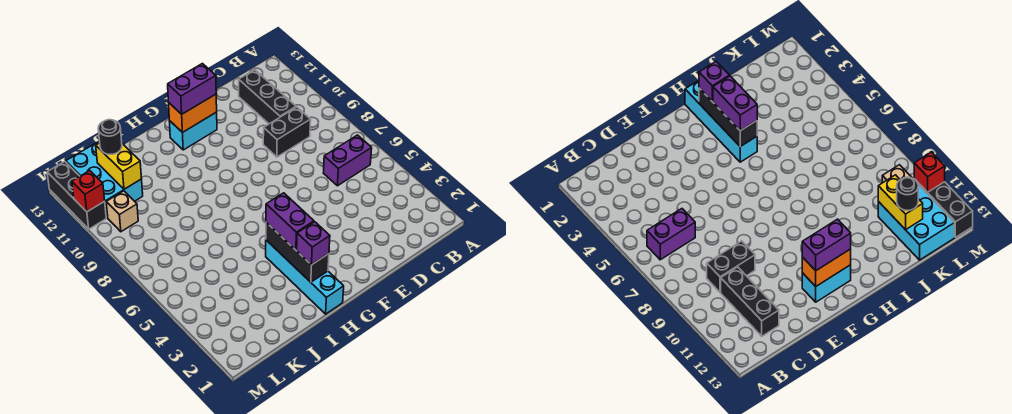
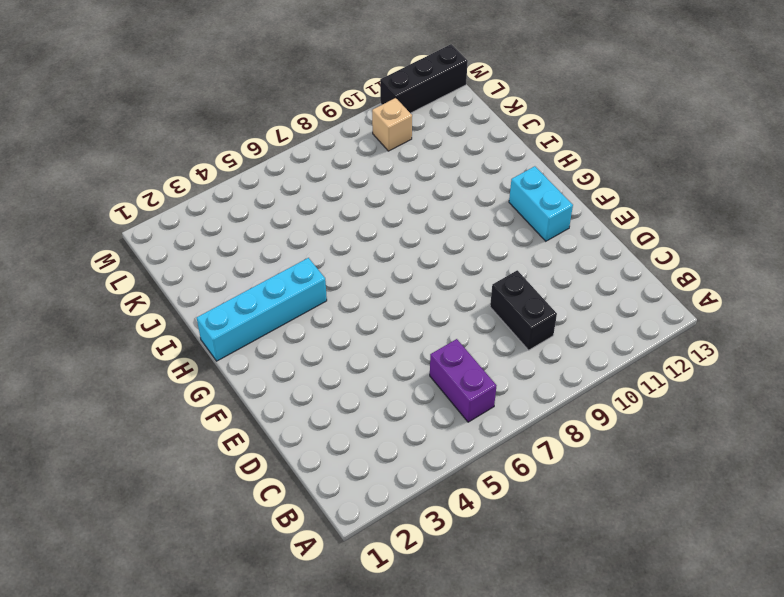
none -> black brick C10:C12 level 1
none -> cyan brick K11:L13 level 1
none -> orange brick F12:G12 level 2

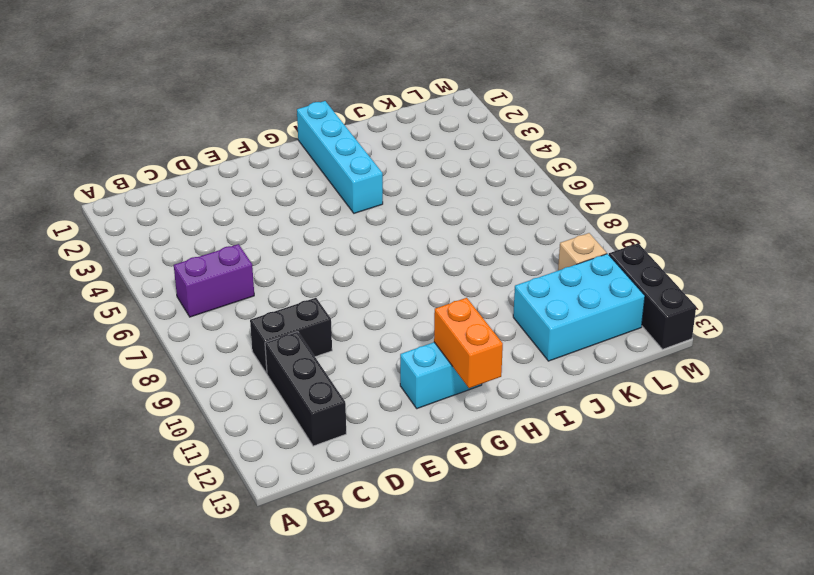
orange brick G12:G13 level 2 -> orange brick F12:G12 level 2
cyan brick J11:L12 level 1 -> cyan brick K11:L13 level 1
none -> black brick H2:H4 level 2
none -> yellow brick K11:K12 level 2
none -> red brick M11 level 2

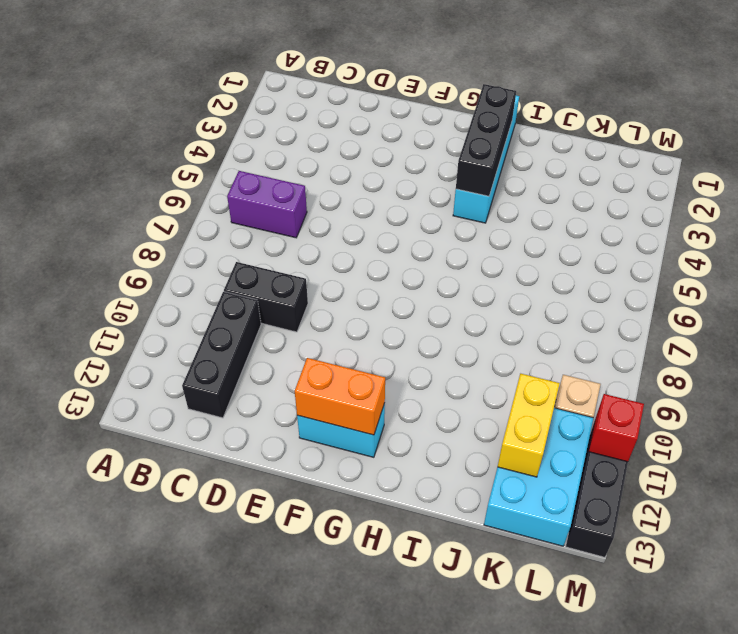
none -> purple brick F12:G12 level 3
none -> purple brick H2 level 3
none -> purple brick H3:H4 level 3

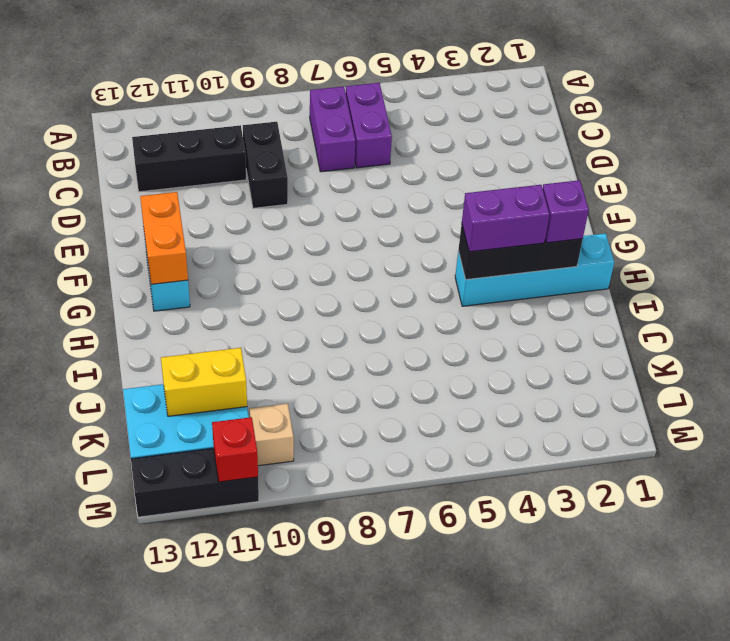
purple brick B7:C7 level 1 -> purple brick F12:G12 level 3
none -> black round brick K12 level 3

